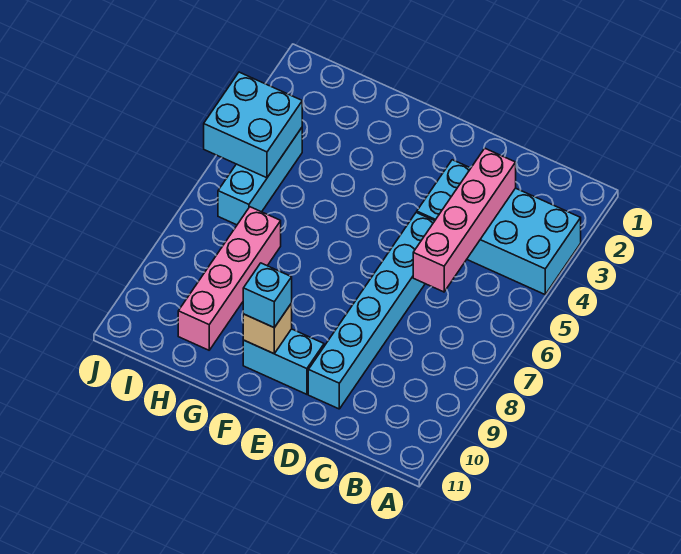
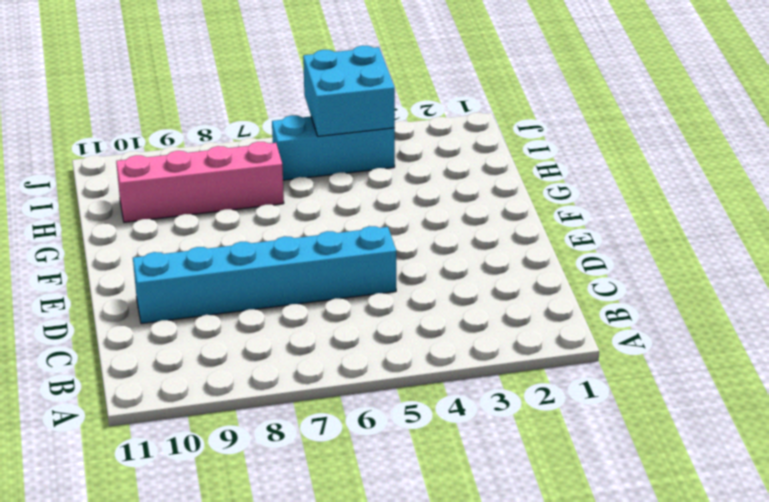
none -> cyan brick A3:D4 level 1
none -> cyan brick E10:F10 level 1

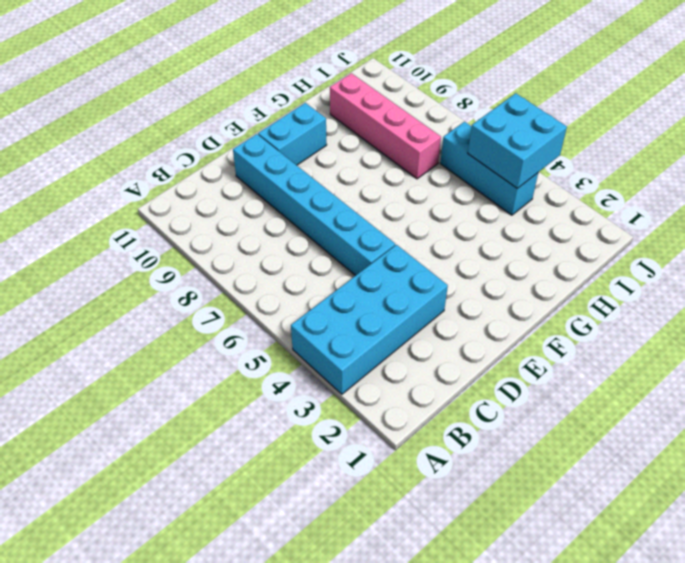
none -> pink brick C3:C6 level 2
none -> tan brick F10 level 2

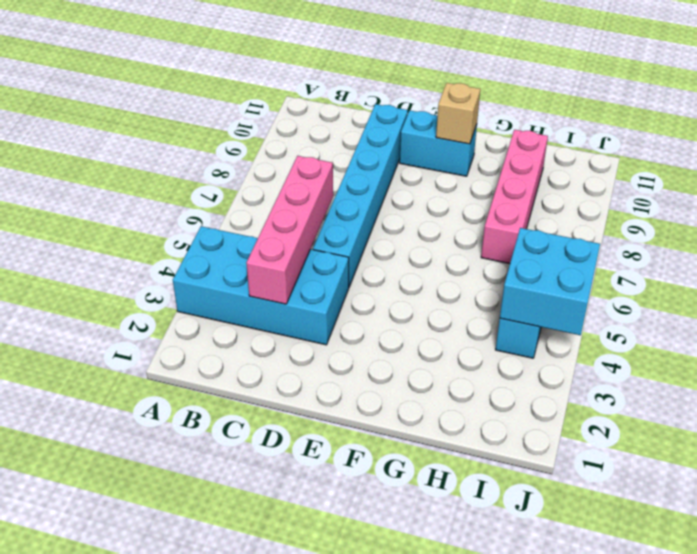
none -> cyan brick F10 level 3

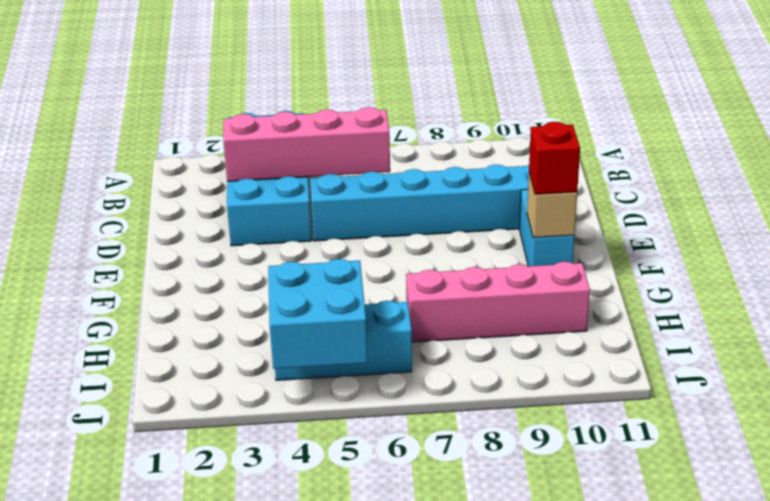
red brick F10 level 3 -> cyan brick F10 level 3

